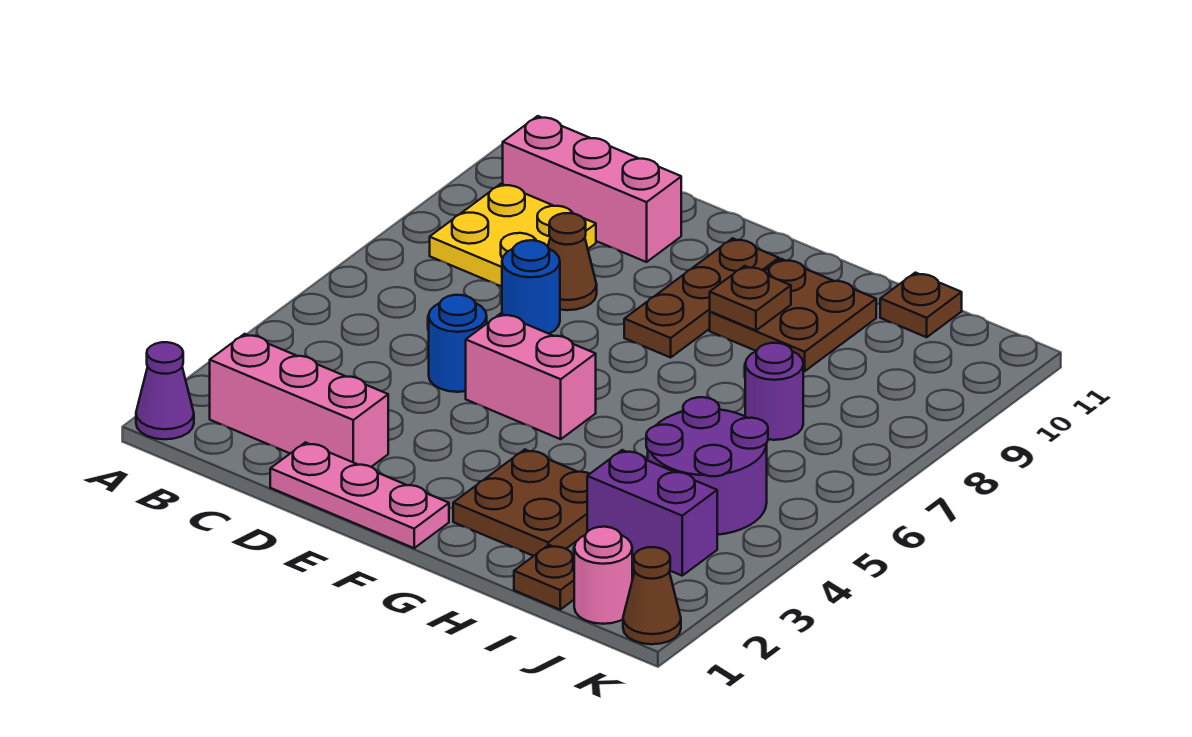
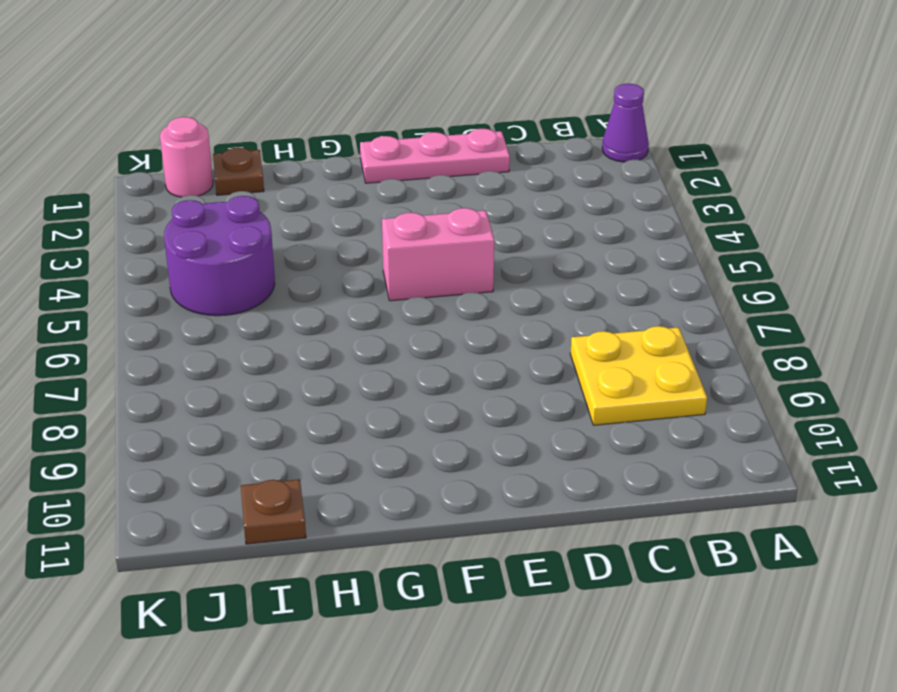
none -> pink brick B2:D2 level 1
none -> pink brick B10:D10 level 1
none -> blue round brick D5 level 1

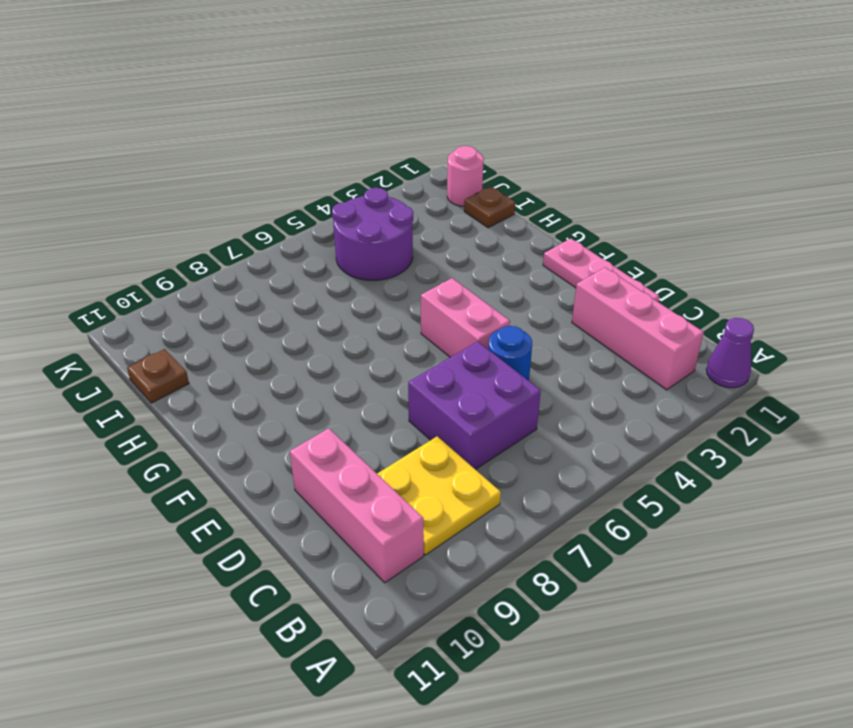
purple brick C6:D7 level 1 -> blue round brick D7 level 1
none -> brown cone D8 level 1
none -> brown plate F8:F10 level 1
none -> brown plate G2:H3 level 1

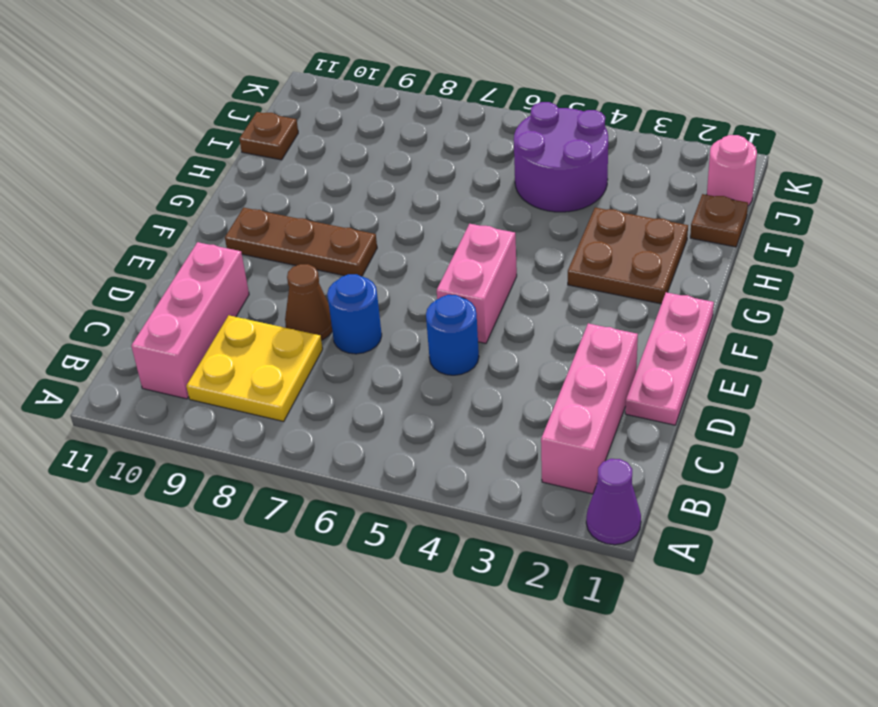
none -> brown plate G9:H10 level 1
none -> purple brick I3:J3 level 1
none -> purple round brick I7 level 1

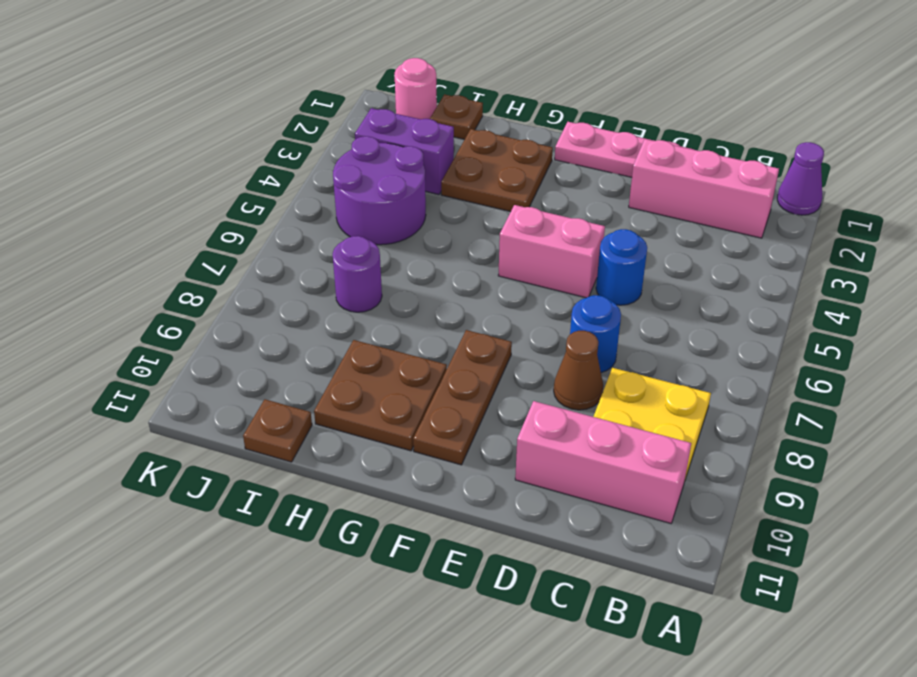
none -> brown cone K1 level 1
none -> brown plate G9 level 2

